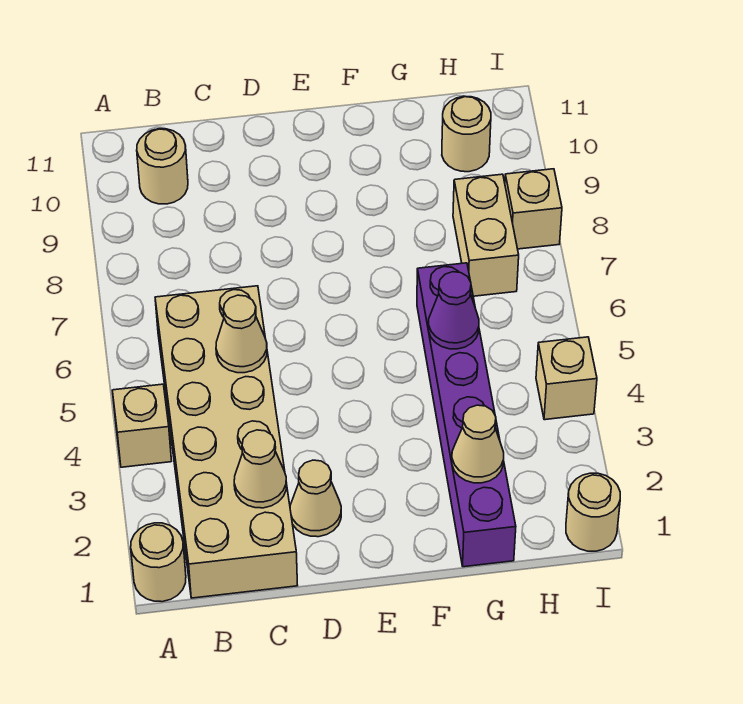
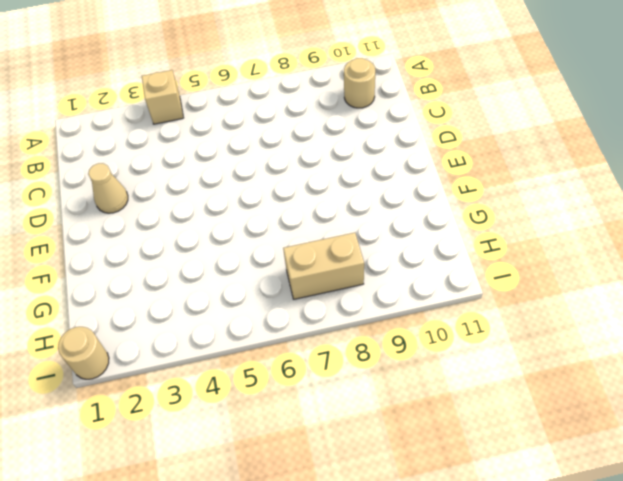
none -> tan round brick A1 level 1
none -> tan brick B1:C6 level 1
none -> purple brick G1:G6 level 1

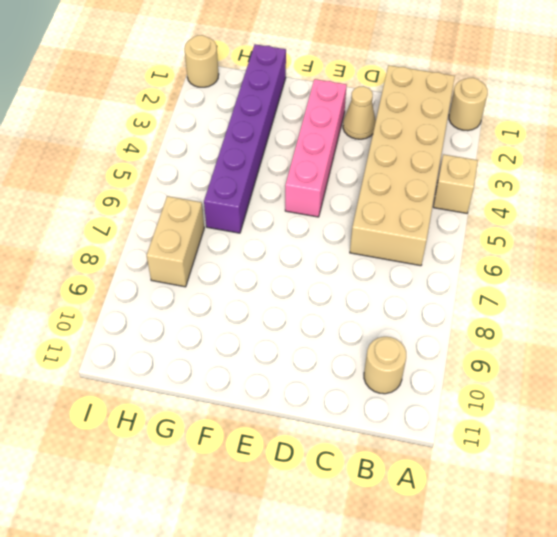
pink brick E2:E5 level 1 -> none
none -> tan round brick H10 level 1
none -> tan brick I4 level 1
none -> tan brick I8 level 1

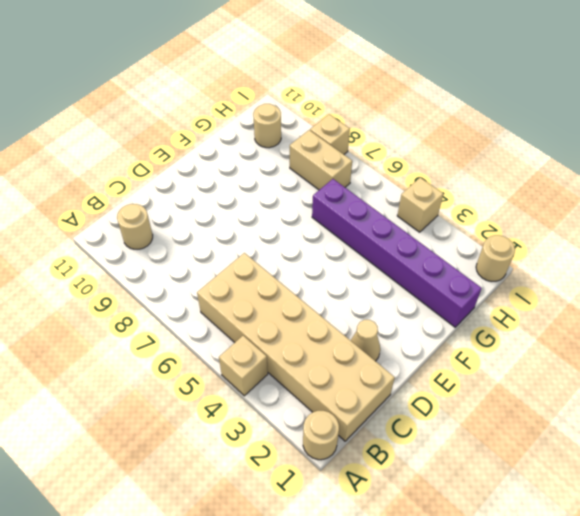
none -> tan cone C2 level 2
none -> tan cone C5 level 2
none -> tan cone G2 level 2

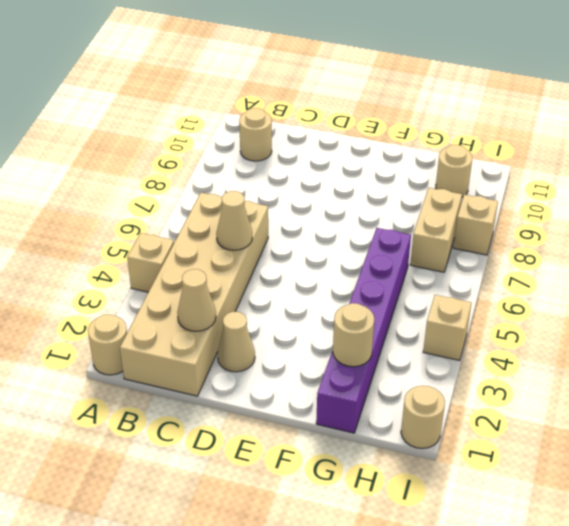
tan round brick G2 level 2 -> tan cone G2 level 2
none -> purple cone G5 level 2

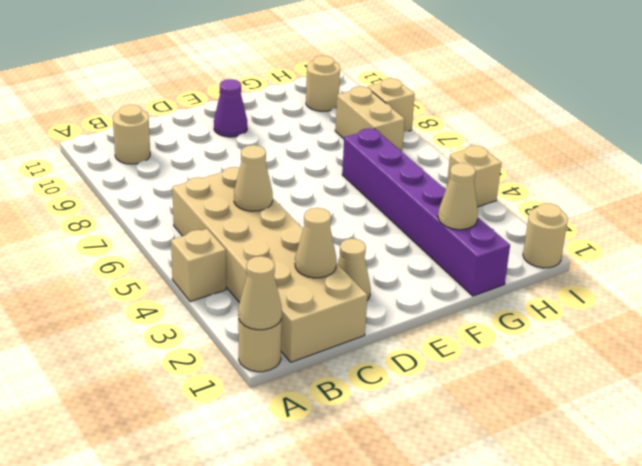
tan cone A1 level 2 -> none
purple cone E10 level 1 -> purple cone G5 level 2

